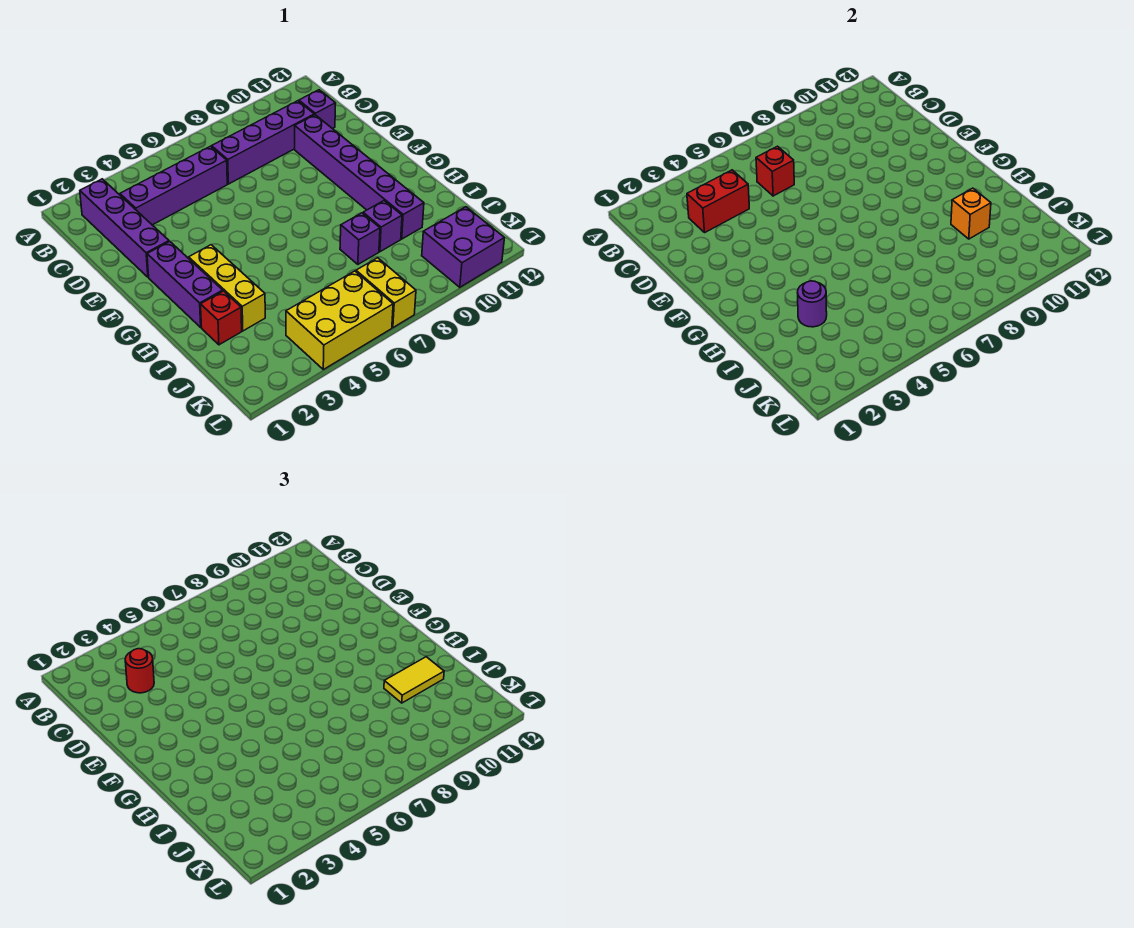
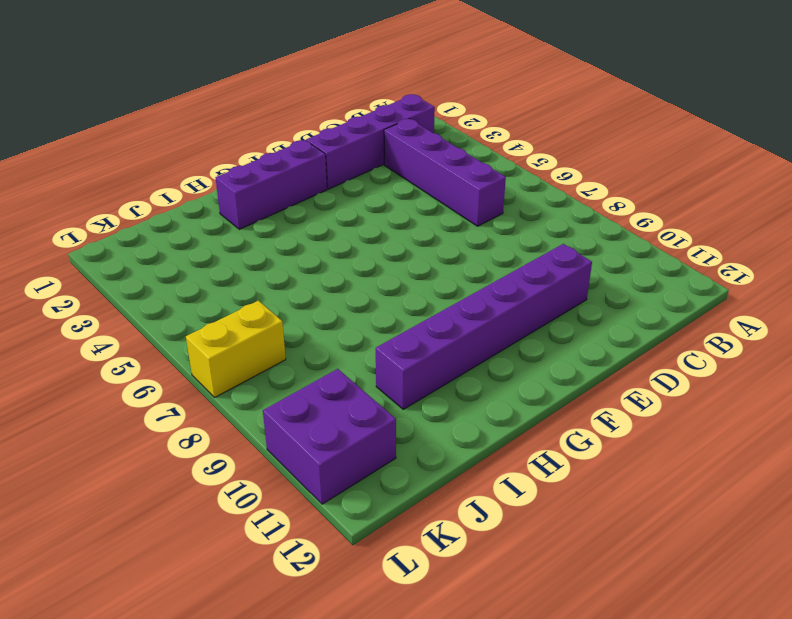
none -> purple brick C7:C10 level 1
none -> purple brick C11 level 1
none -> yellow brick G3:I3 level 1

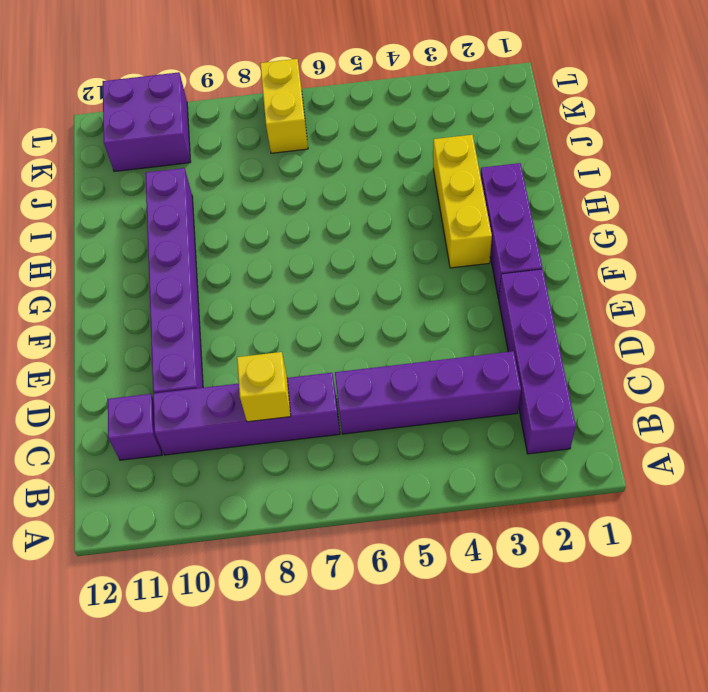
yellow brick C8 level 2 -> none
none -> red brick I2 level 1
none -> purple brick I8 level 1
none -> purple brick I9 level 1

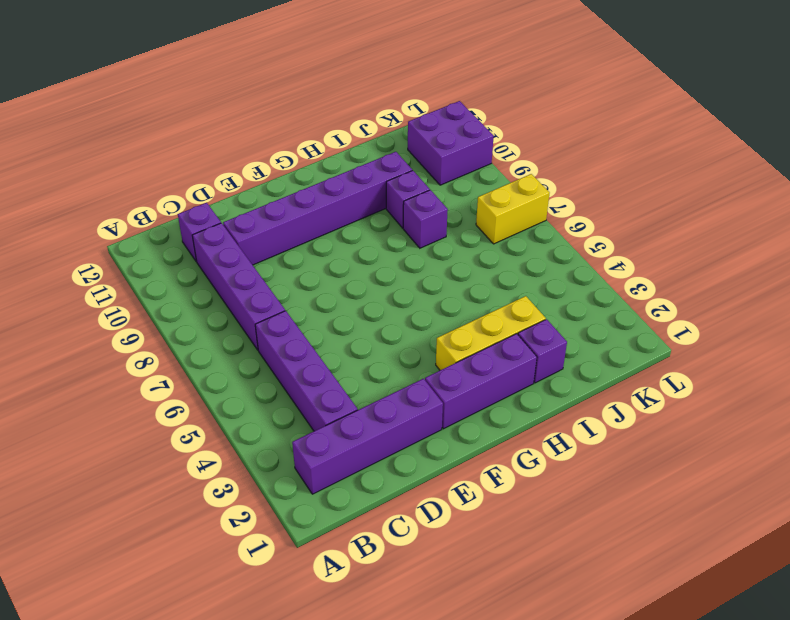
purple brick I2 level 1 -> red brick I2 level 1
none -> yellow brick K4:L6 level 1
none -> red brick C3:C4 level 2
none -> red brick C6 level 2

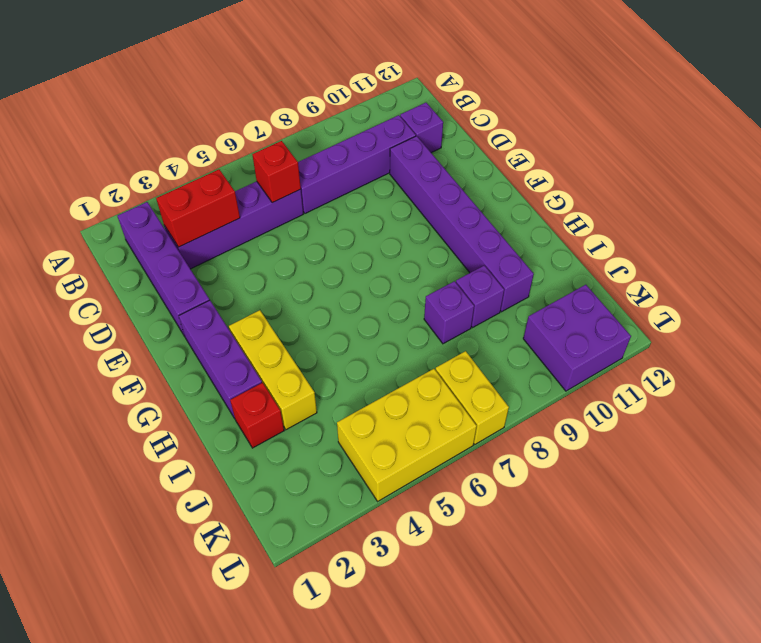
none -> purple round brick I3 level 2
none -> orange brick I10 level 2
none -> red round brick C3 level 3

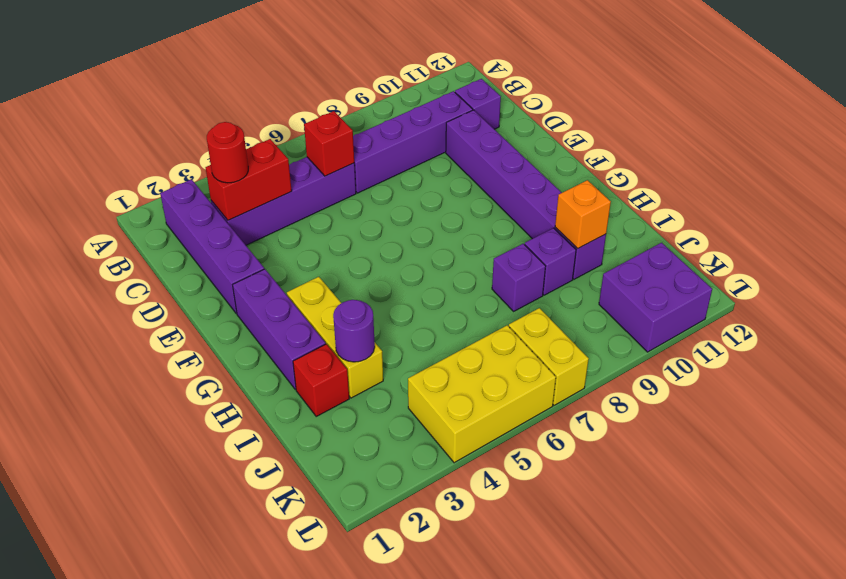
none -> yellow tile I10:I11 level 3

